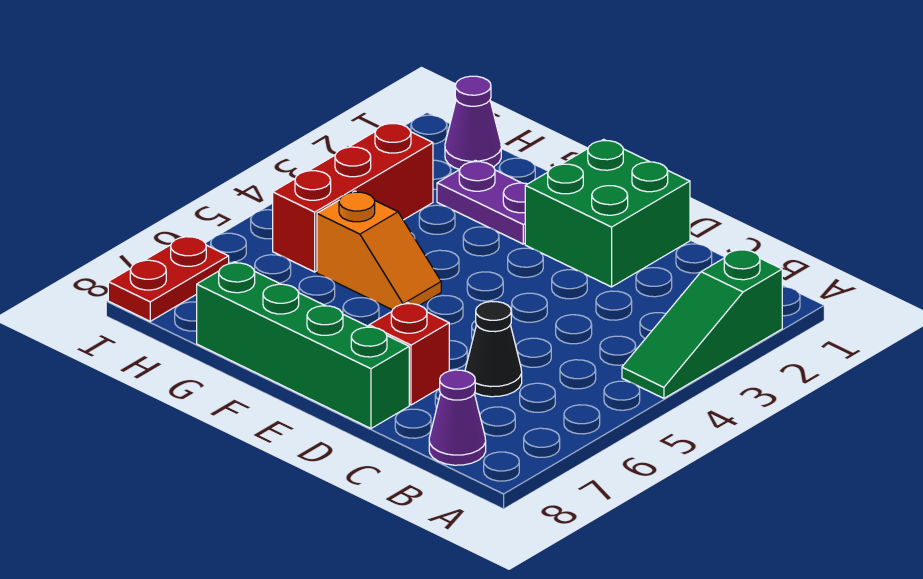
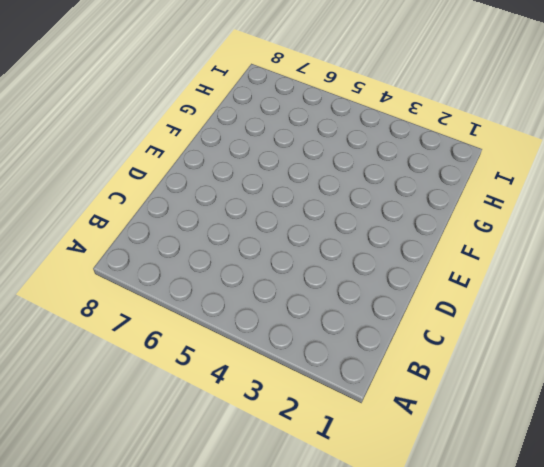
none -> green slope A2:A4 level 1 top 2
none -> purple cone B8 level 1

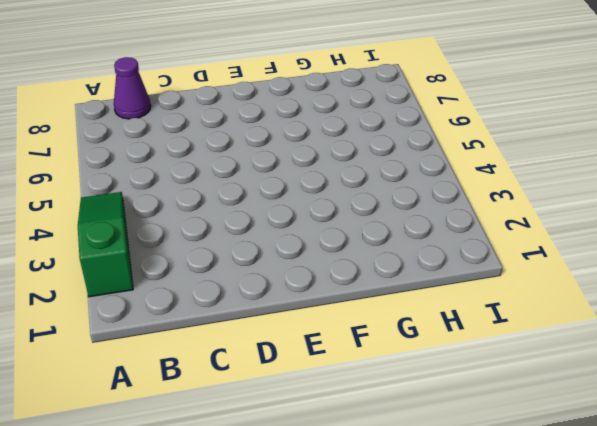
none -> black cone C6 level 1
none -> green brick D1:E2 level 1

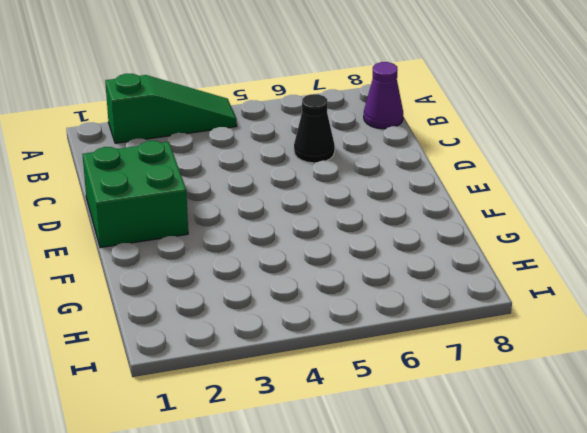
none -> red brick D7 level 1
none -> green brick D8:G8 level 1

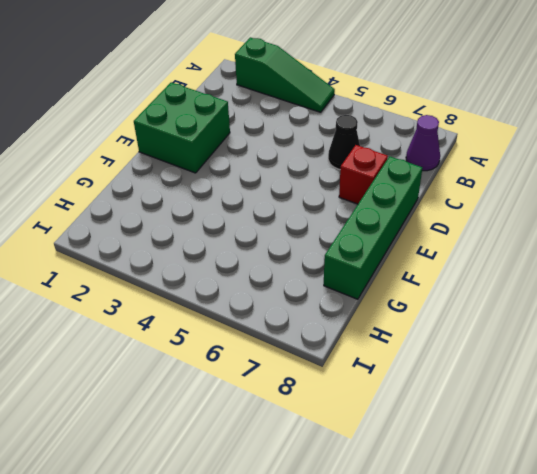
none -> purple plate F2:G2 level 1
none -> orange slope F5:G5 level 1 top G

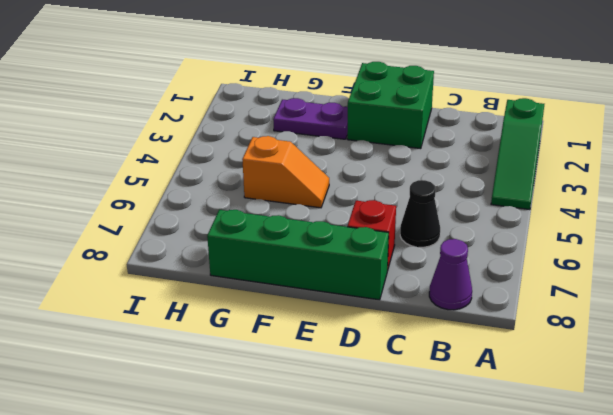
none -> purple cone H1 level 1
none -> red brick H3:H5 level 1

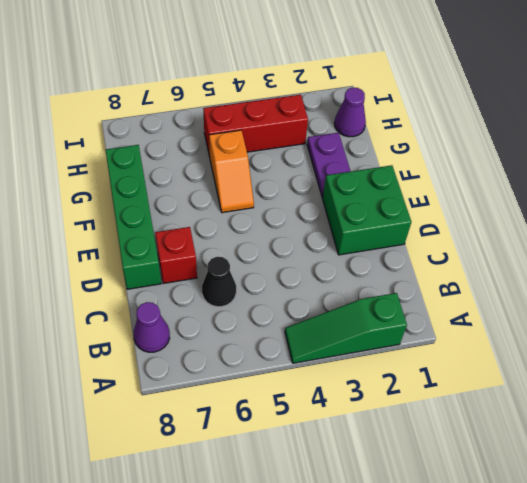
none -> red plate I7:I8 level 1

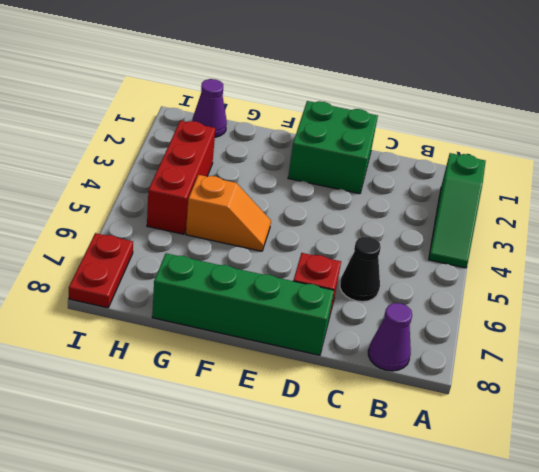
none -> purple plate F2:G2 level 1

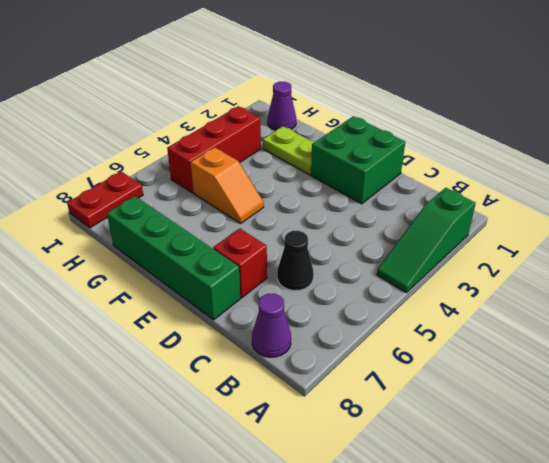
lime plate F2:G2 level 1 -> purple plate F2:G2 level 1

